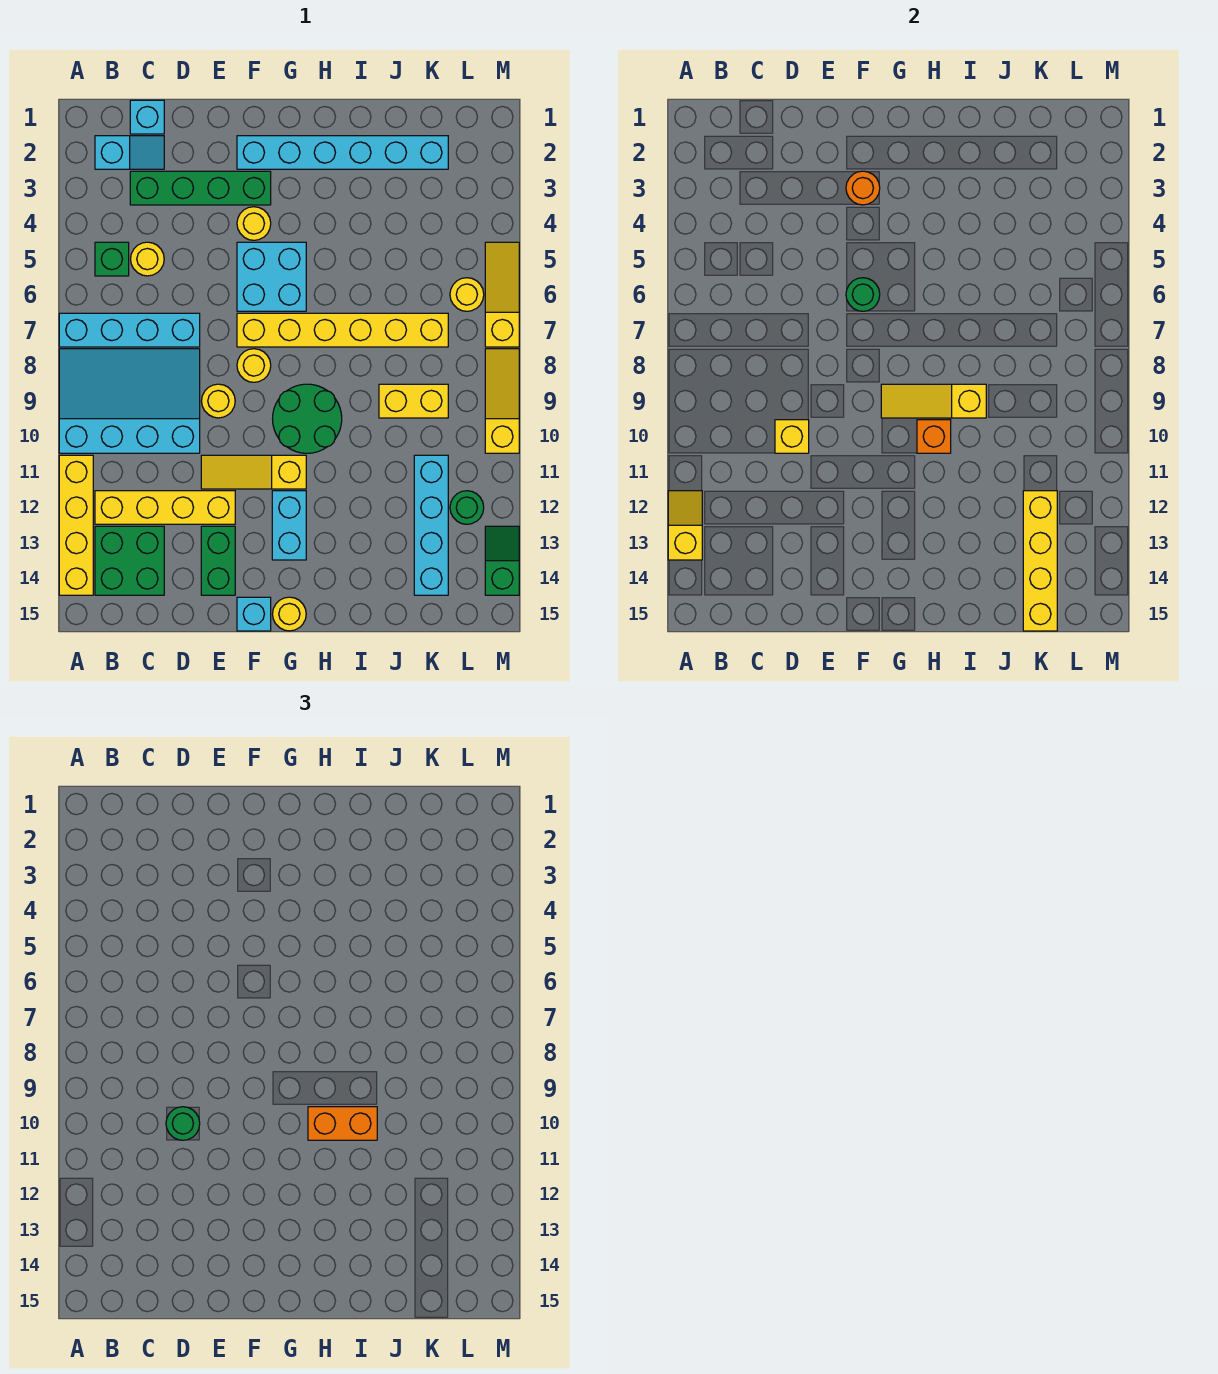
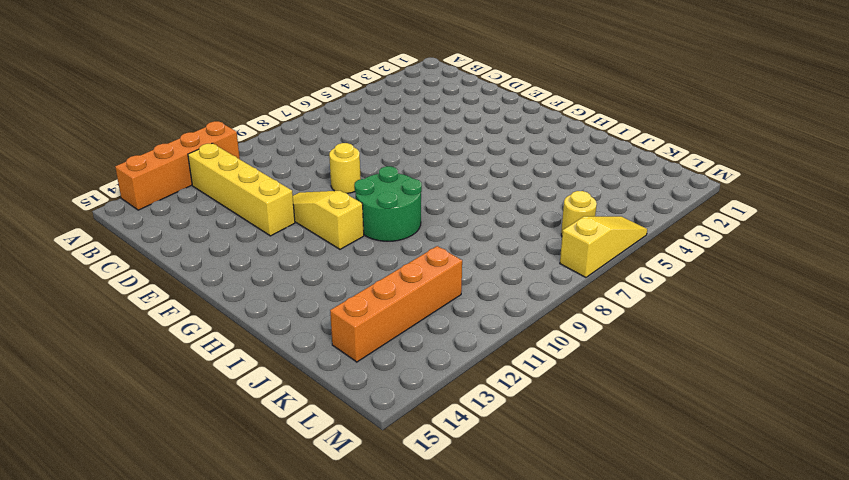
orange brick A11:A14 level 1 -> yellow brick A11:A14 level 1
orange brick K11:K14 level 1 -> cyan brick K11:K14 level 1
none -> cyan brick A7:D7 level 1
none -> cyan slope A8:D10 level 1 top 10
none -> cyan slope B2:C2 level 1 top B
none -> green brick B5 level 1

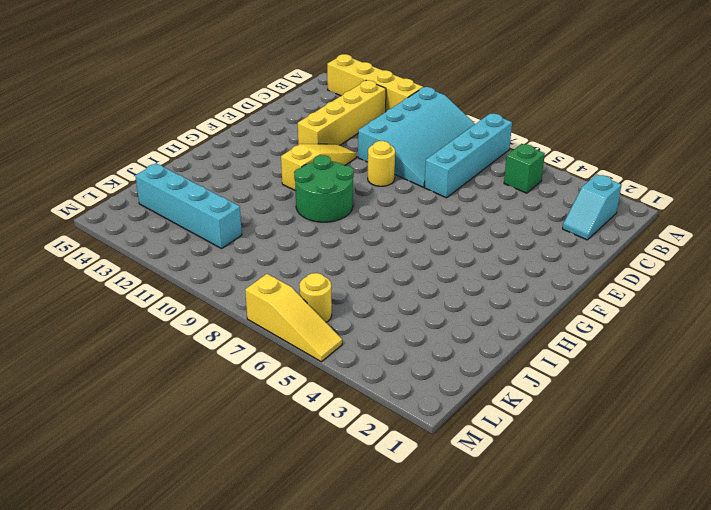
none -> green brick B13:C14 level 1
none -> cyan brick C1 level 1
none -> green brick C3:F3 level 1
none -> yellow round brick C5 level 1

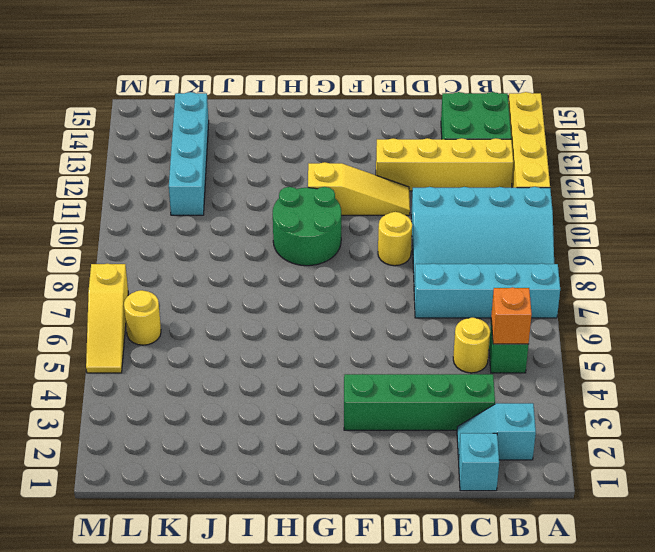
orange brick B5 level 2 -> orange brick H10 level 2
none -> green brick E13:E14 level 1
none -> cyan brick F2:K2 level 1
none -> yellow round brick F4 level 1
none -> cyan brick F5:G6 level 1

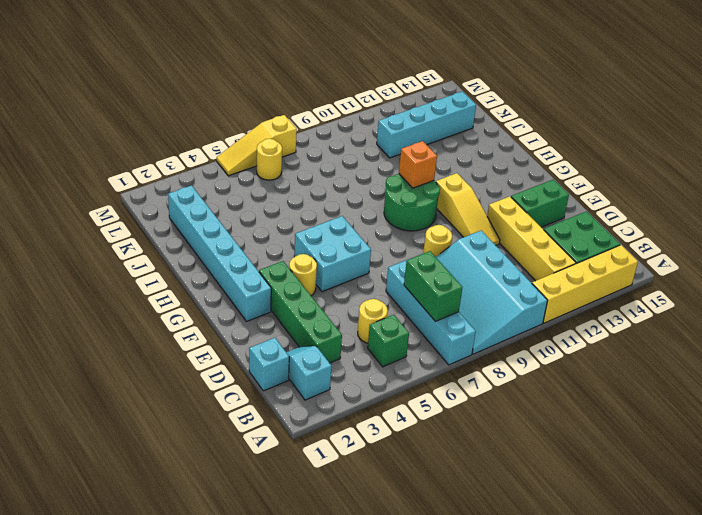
green brick B7:C7 level 2 -> none
none -> yellow brick F7:K7 level 1
none -> yellow round brick F8 level 1
none -> cyan brick F15 level 1
none -> cyan brick G12:G13 level 1

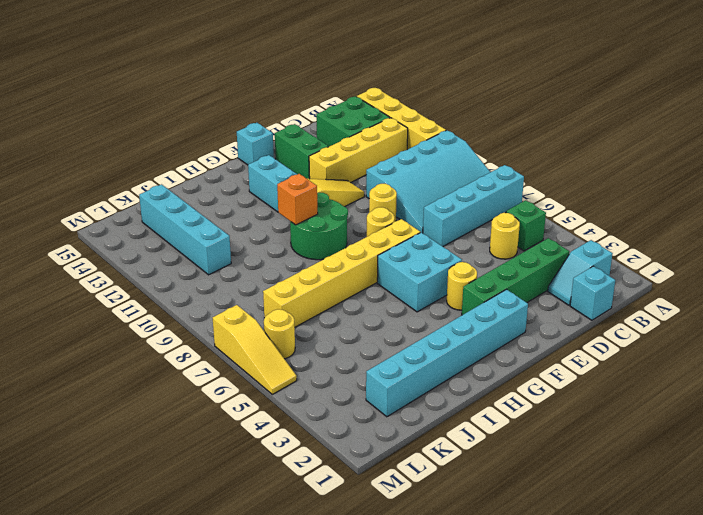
none -> yellow round brick G15 level 1
none -> yellow brick J9:K9 level 1
none -> green round brick L12 level 1
none -> yellow slope M8:M10 level 1 top 10

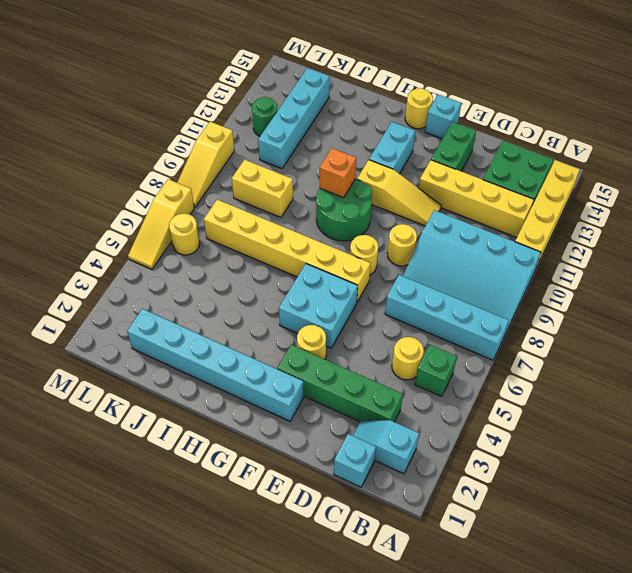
none -> green slope M13:M14 level 1 top 14
none -> yellow slope A12:A13 level 2 top 13
none -> yellow brick D10 level 2
none -> orange round brick F3 level 2

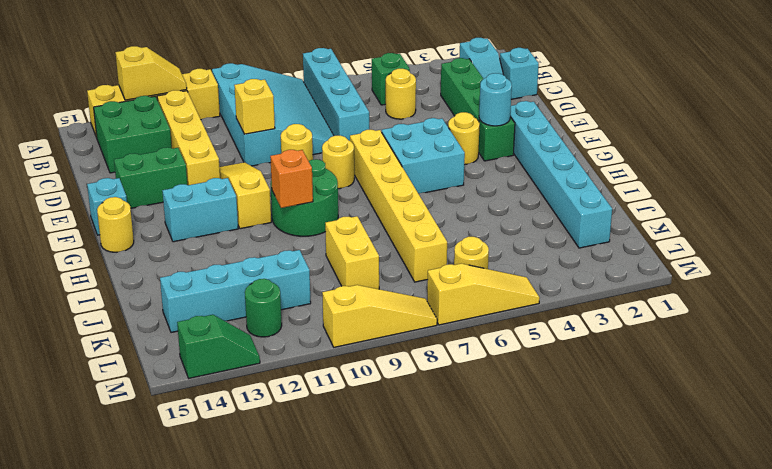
cyan round brick F3 level 2 -> orange round brick F3 level 2
none -> green round brick F6 level 2
none -> yellow slope G9:I9 level 2 top I
none -> yellow brick K12:K15 level 2
none -> green round brick D10 level 3

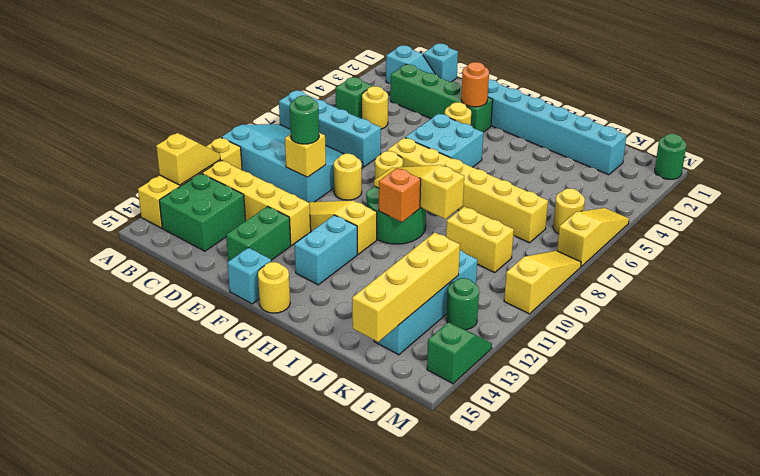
green round brick M1 level 1 -> green round brick F6 level 2
none -> orange brick H10:I10 level 3

